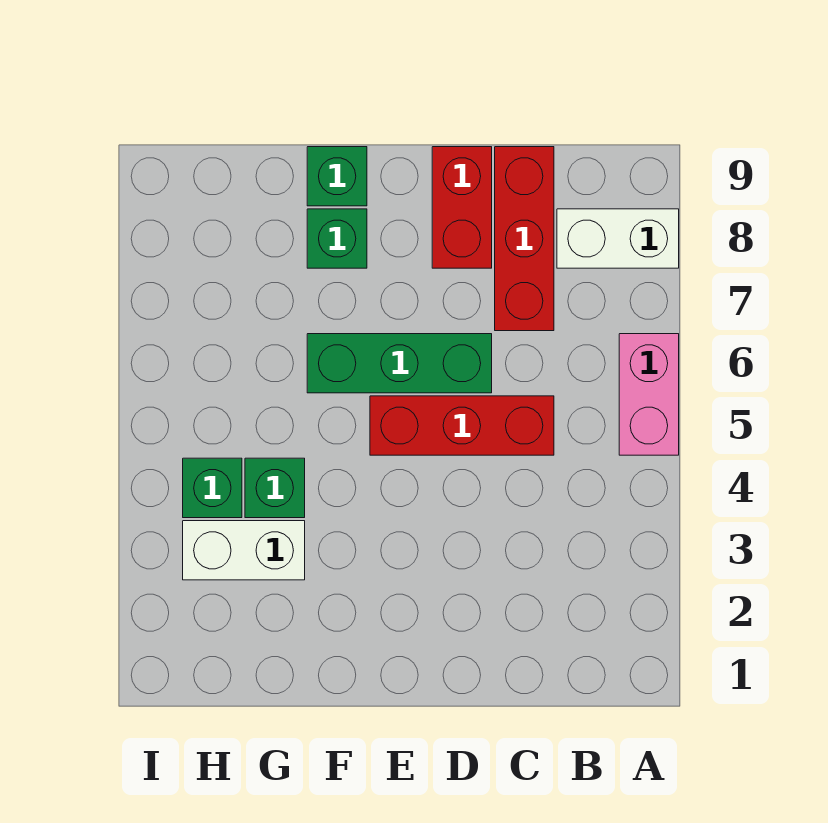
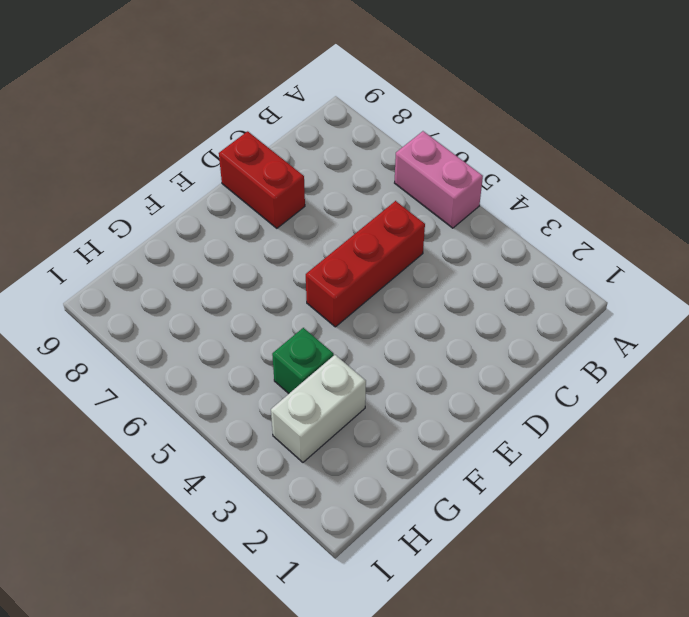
none -> white brick A8:B8 level 1
none -> red brick C7:C9 level 1

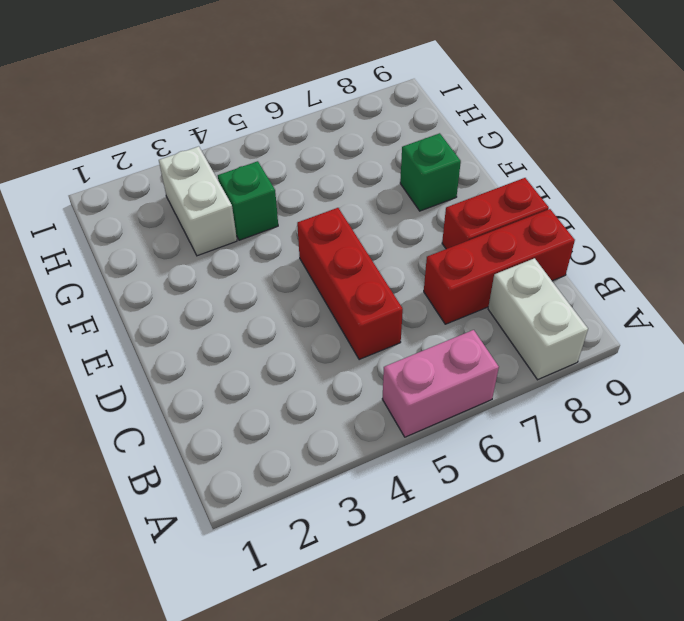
none -> green brick D6:F6 level 1
none -> green brick F9 level 1

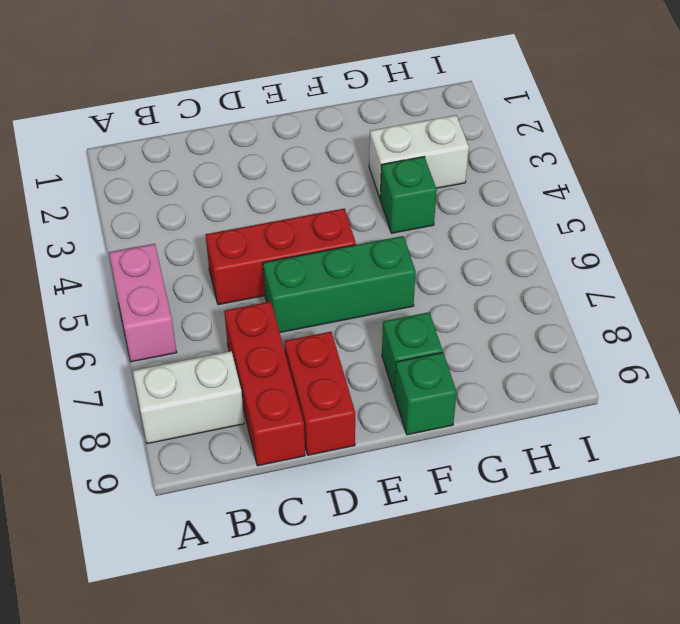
none -> green brick H4 level 1

